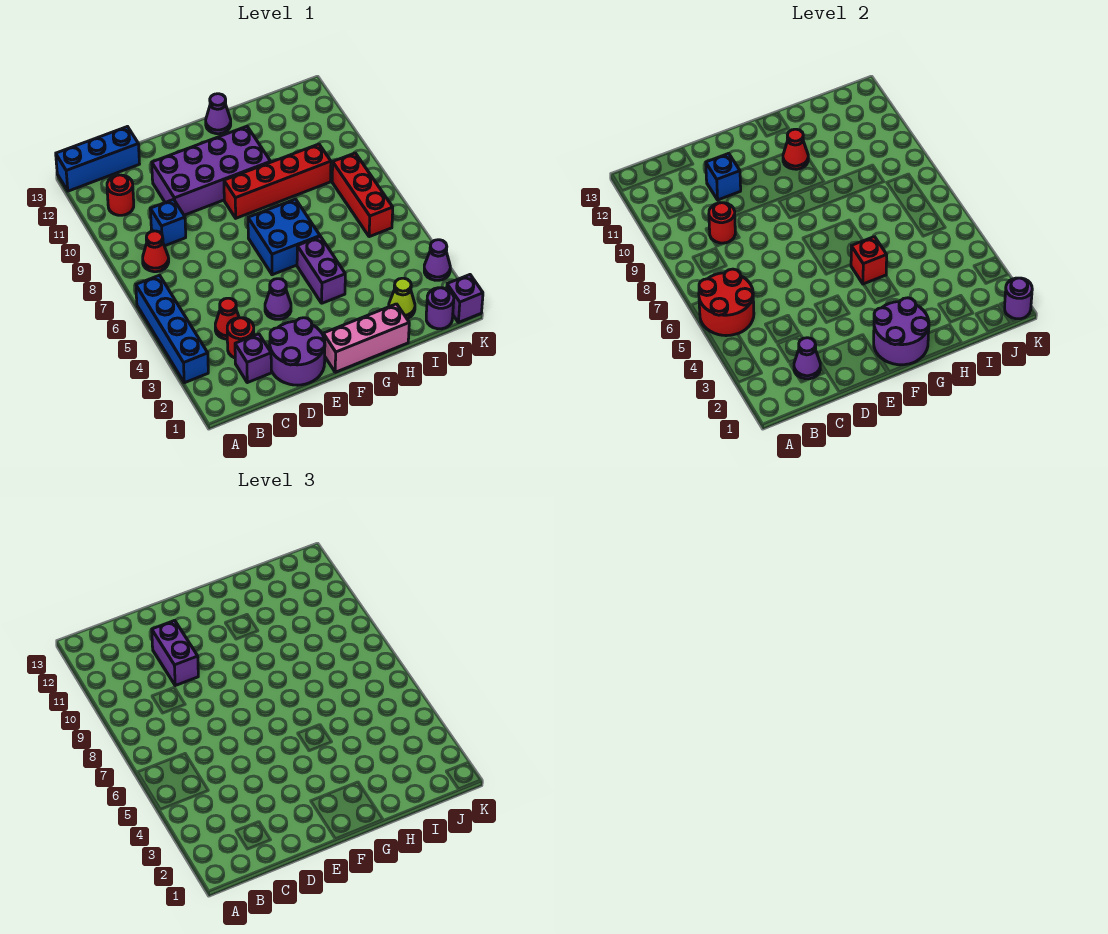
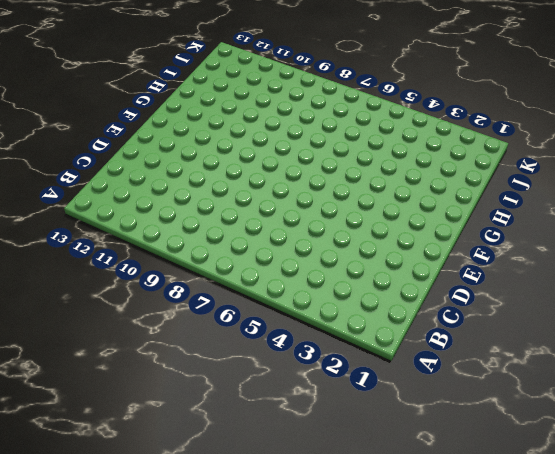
none -> blue brick A3:A6 level 1
none -> blue brick A13:C13 level 1
none -> red cone B8 level 1
none -> red round brick B11 level 1

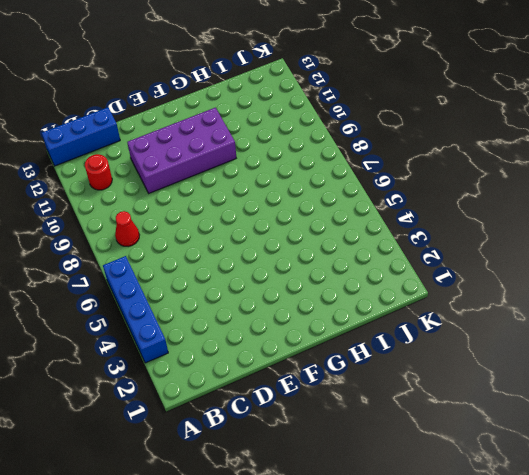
none -> purple brick C2 level 1
none -> red round brick C3 level 1
none -> red cone C4 level 1
none -> blue brick C9 level 1

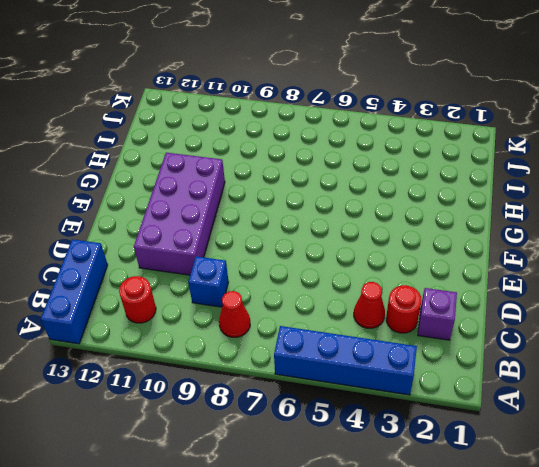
none -> purple round brick D1:E2 level 1
none -> purple cone E4 level 1
none -> pink brick F1:H1 level 1
none -> blue brick F6:G7 level 1

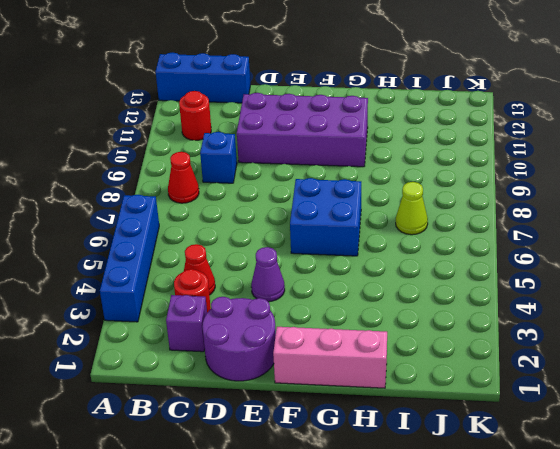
lime cone I7 level 1 -> lime cone I2 level 1
none -> red brick F9:I9 level 1
none -> purple brick G4:G5 level 1
none -> purple cone G13 level 1
none -> purple round brick J1 level 1

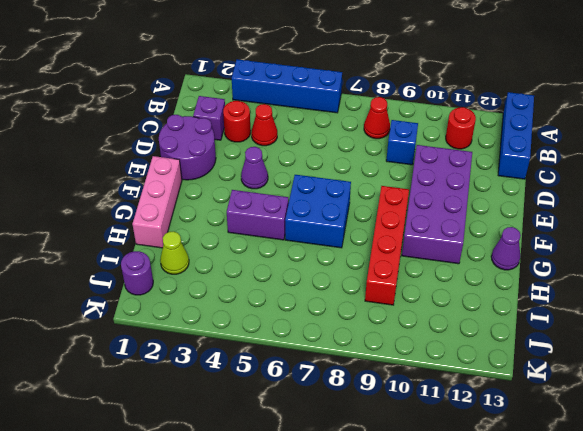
none -> red brick J6:J8 level 1
none -> purple brick K1 level 1
none -> purple cone K3 level 1
none -> red round brick A5:B6 level 2

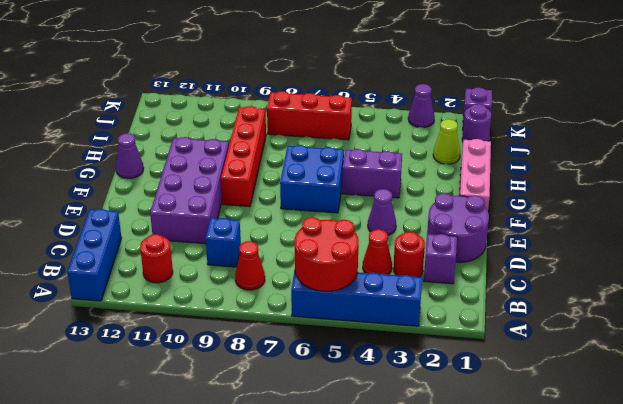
none -> purple cone C2 level 2
none -> red round brick C9 level 2
none -> blue brick D11 level 2
none -> purple round brick F1:G2 level 2

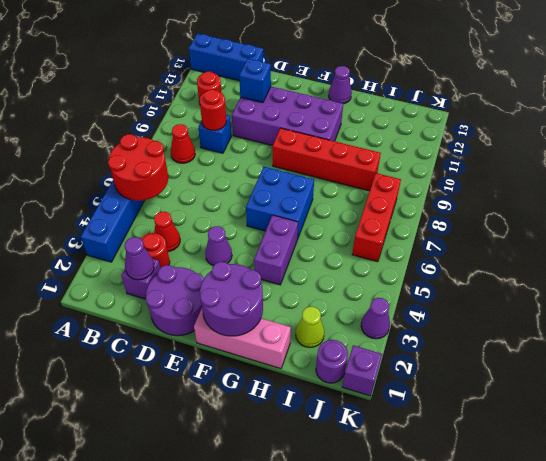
none -> red brick G5 level 2
none -> red cone G11 level 2
none -> purple round brick K1 level 2
none -> purple brick D10:D11 level 3

